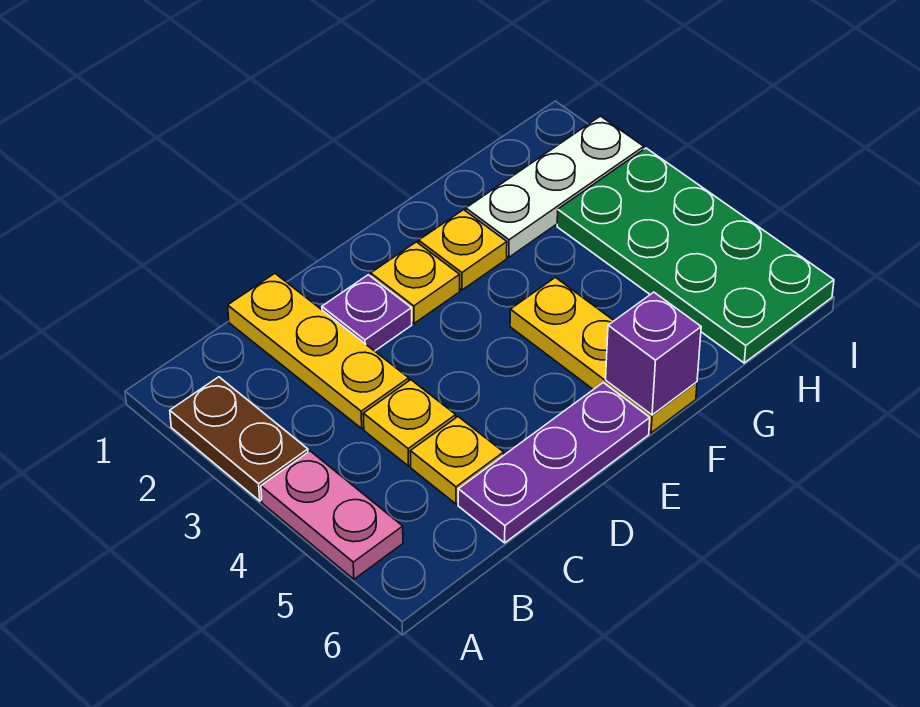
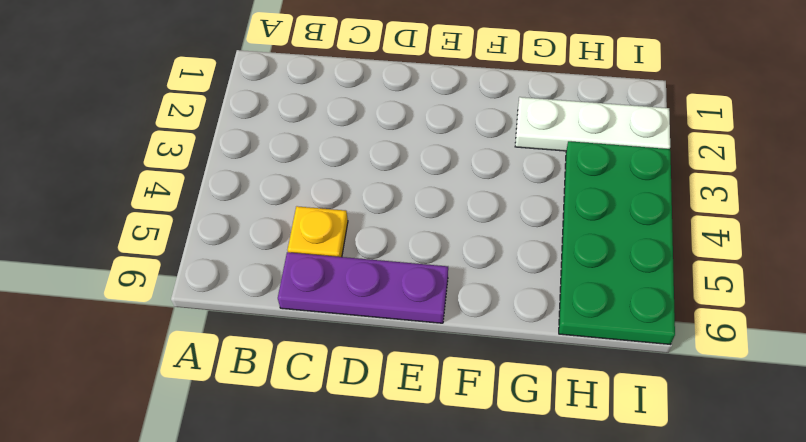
none -> brown plate A2:A3 level 1
none -> pink plate A4:A5 level 1
none -> yellow plate C1:C3 level 1

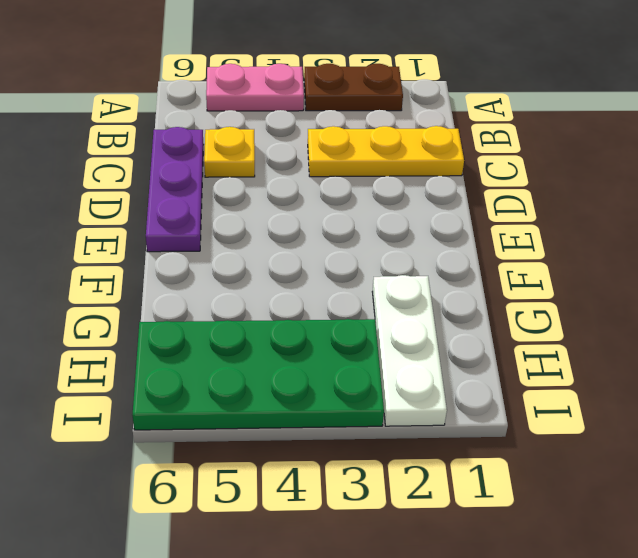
none -> yellow plate C4 level 1
none -> purple plate D2 level 1
none -> yellow plate E2 level 1

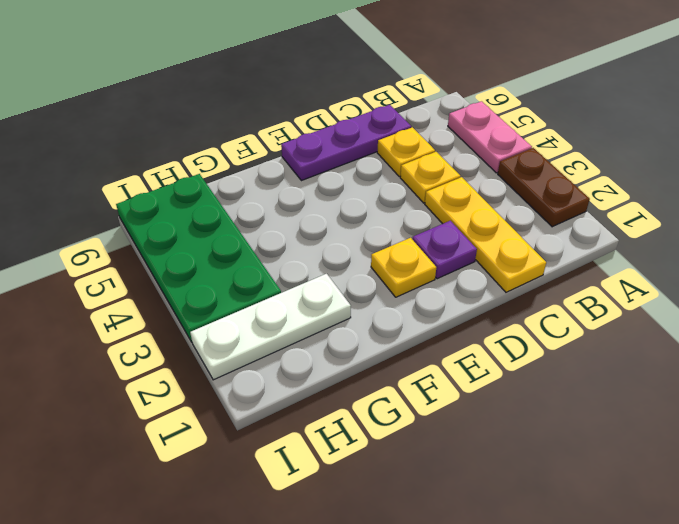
none -> yellow plate F2 level 1
none -> yellow plate F4:F6 level 1
none -> purple brick F6 level 2

